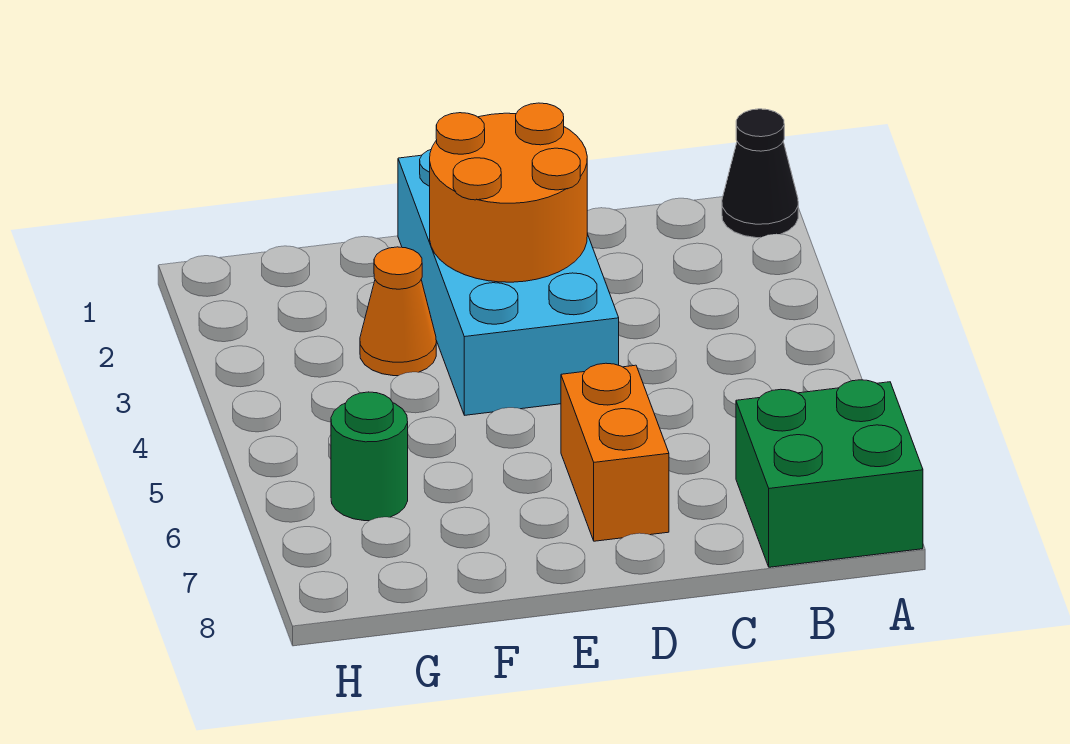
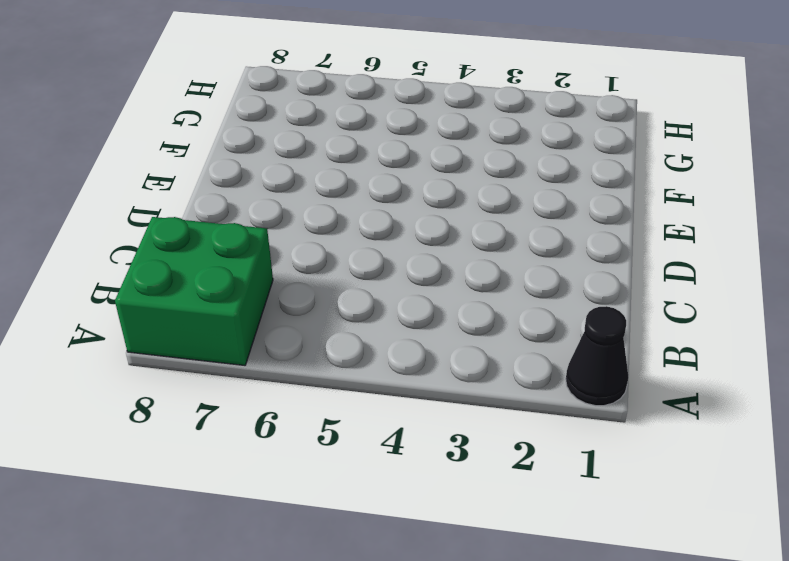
none -> cyan brick D1:E4 level 1
none -> orange brick D6:D7 level 1

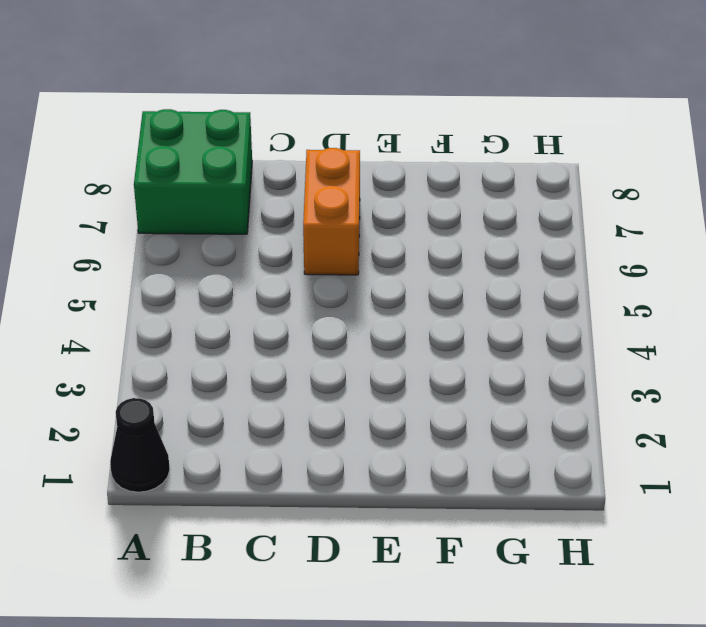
none -> cyan brick D1:E4 level 1
none -> orange cone F3 level 1

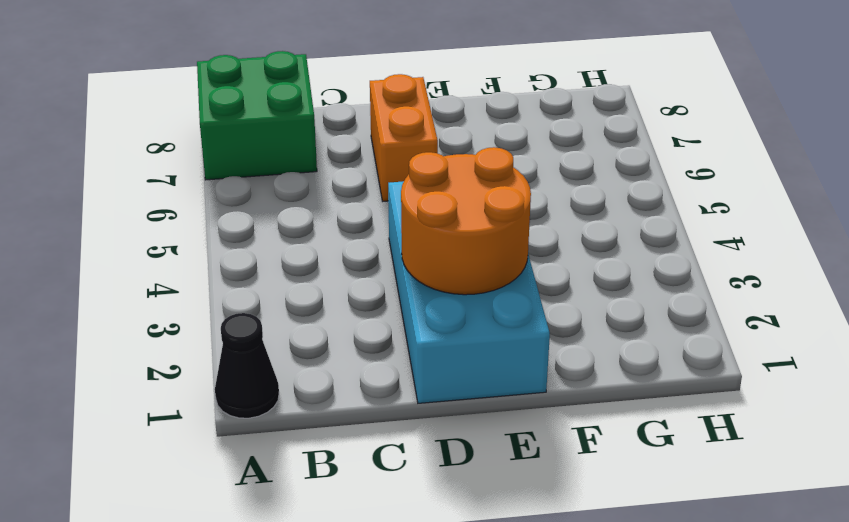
none -> orange cone F3 level 1
none -> green round brick G6 level 1

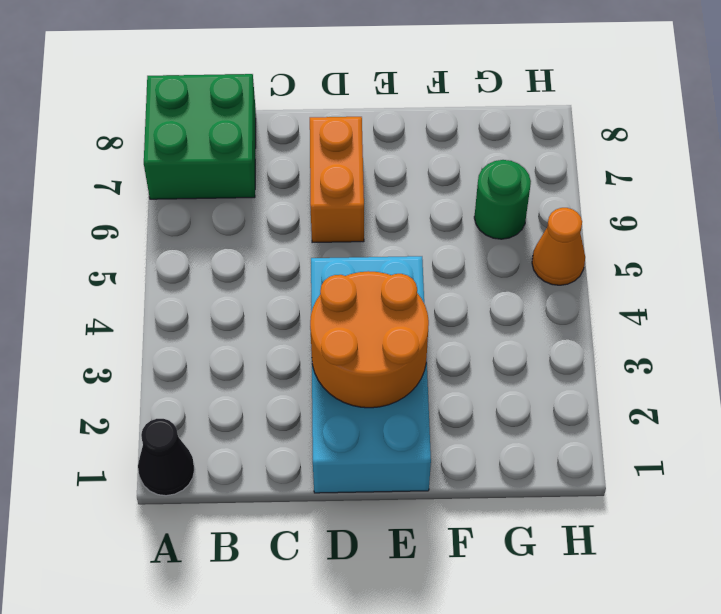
orange cone H5 level 1 -> orange cone F3 level 1

